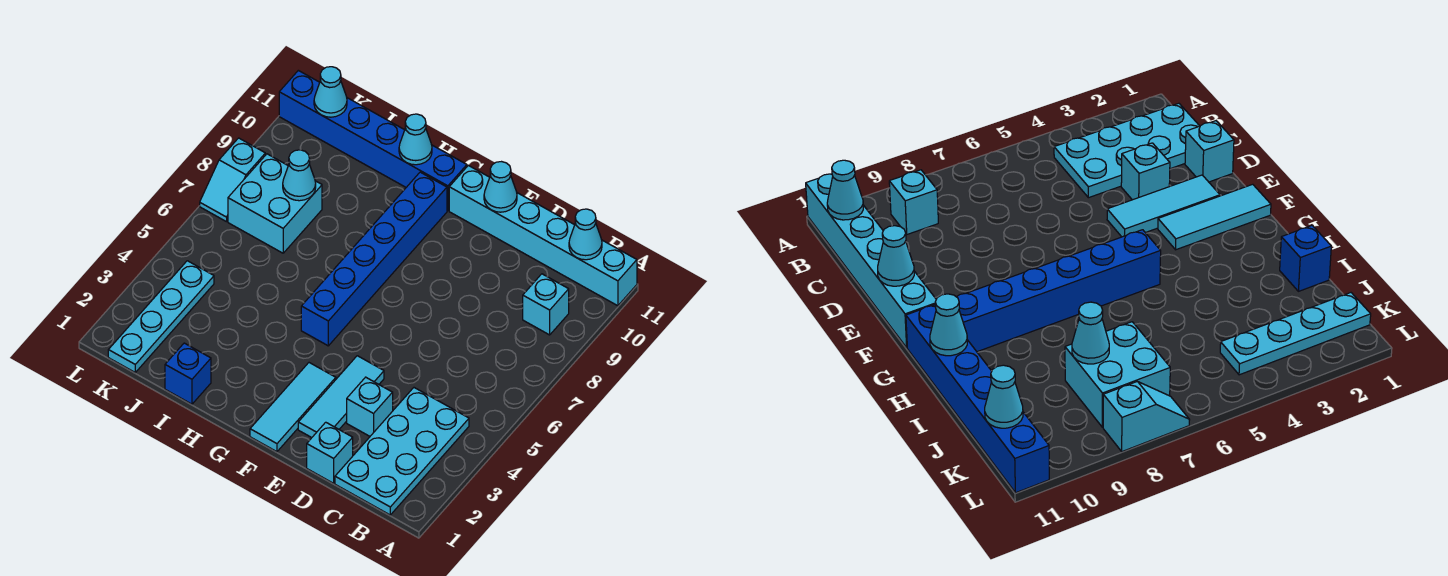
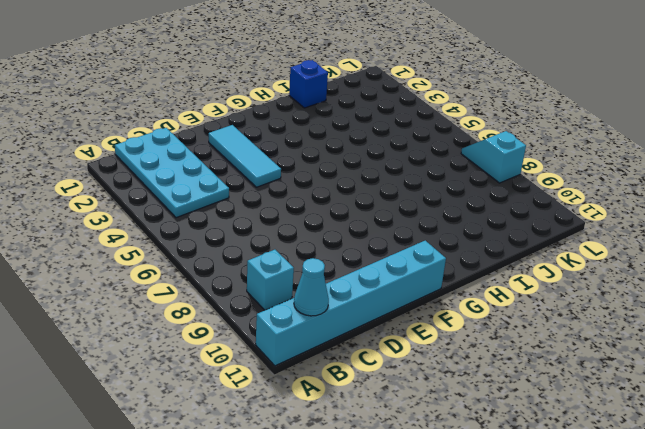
none -> cyan brick D1 level 1
none -> cyan brick D3 level 1
none -> cyan tile F1:F3 level 1

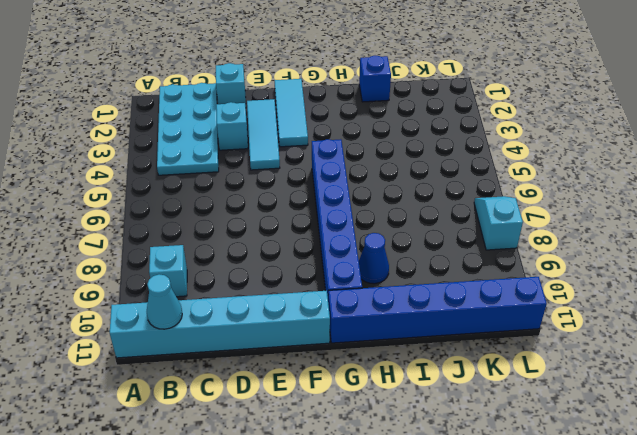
blue cone H9 level 1 -> none
none -> cyan brick J7:K8 level 1
none -> cyan plate K1:K4 level 1
none -> cyan cone E11 level 2

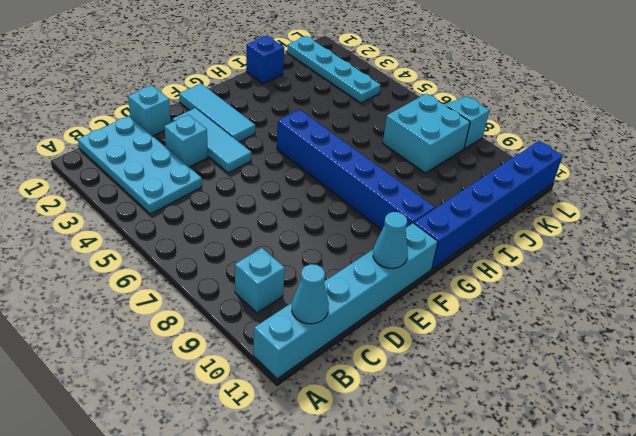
none -> cyan cone H11 level 2
none -> cyan cone J8 level 2
none -> cyan cone K11 level 2

